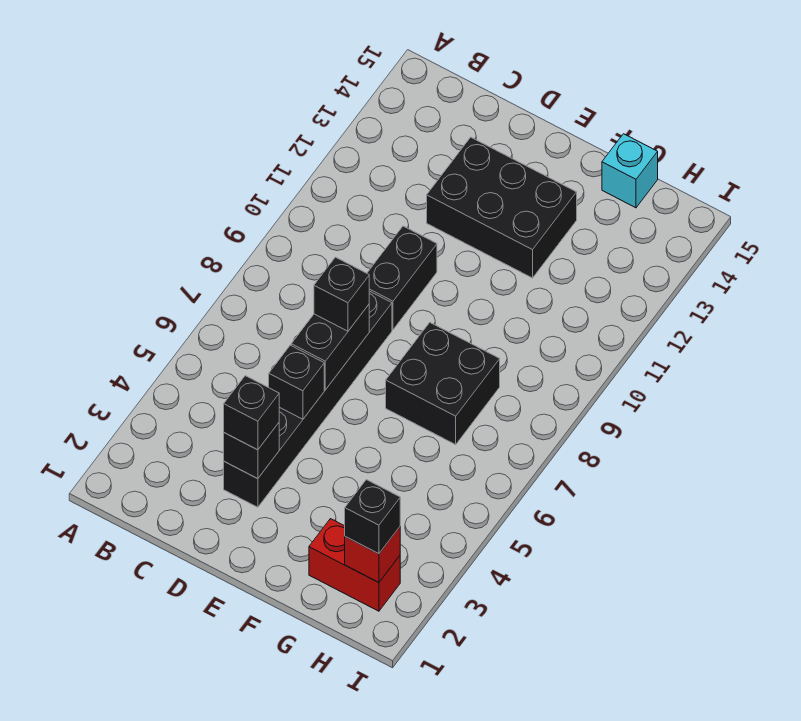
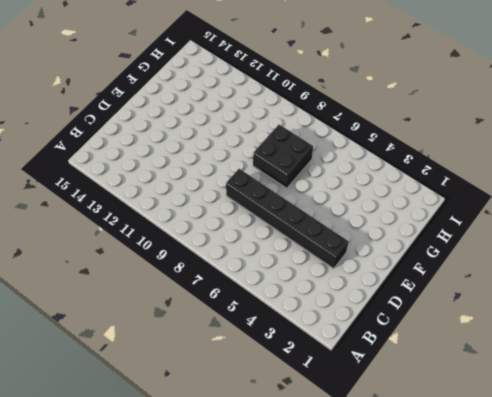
none -> black brick D9:D10 level 1
none -> black brick D12:F13 level 1
none -> red brick G2:H2 level 1

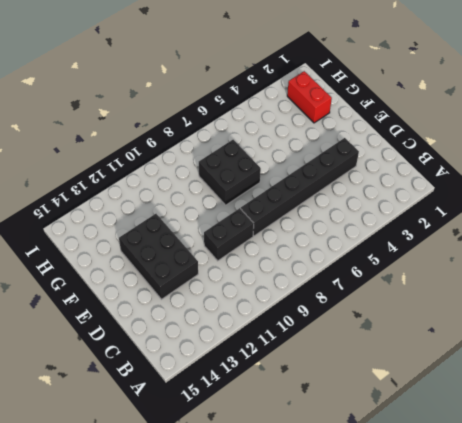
none -> cyan brick G15 level 1
none -> black brick D3 level 2
none -> black brick D5 level 2

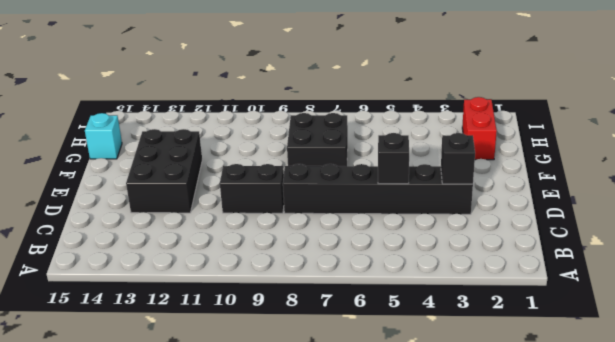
none -> black brick D6:D7 level 2
none -> red brick H2 level 2
none -> black brick D3 level 3

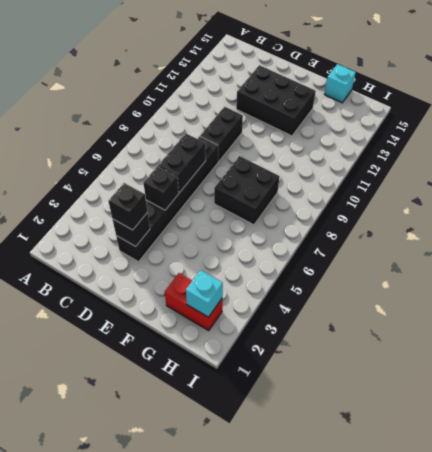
cyan brick H2 level 2 -> red brick H2 level 2
none -> black brick D7 level 3
none -> black brick H2 level 3

